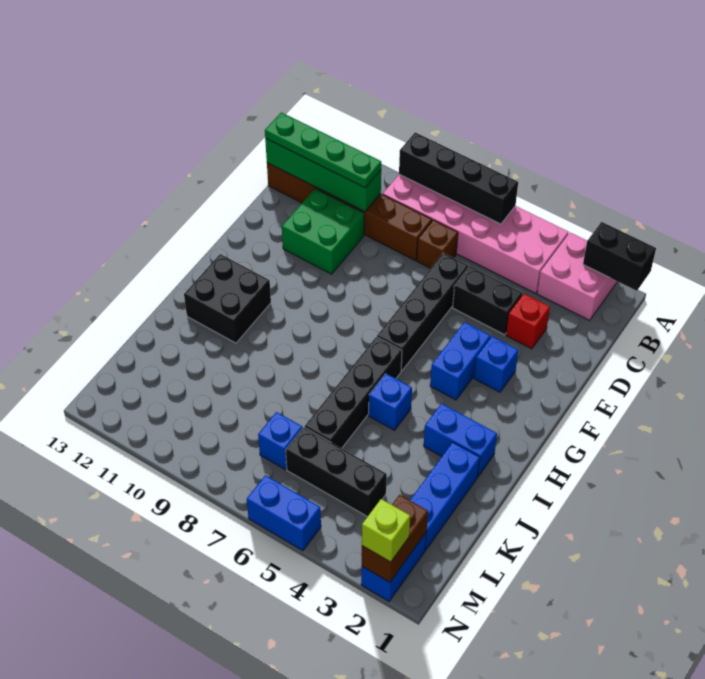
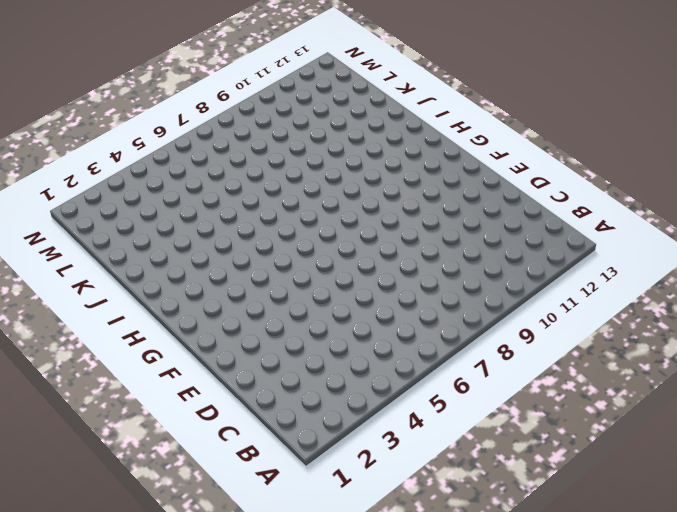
none -> pink brick A2:B3 level 1
none -> pink brick A4:B9 level 1
none -> brown brick C7 level 1

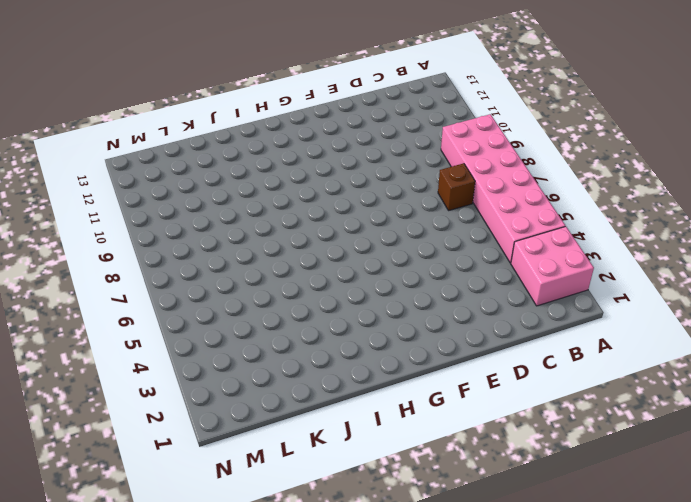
none -> brown brick C8:C13 level 1
none -> red brick D3 level 1
none -> black brick D4:D5 level 1

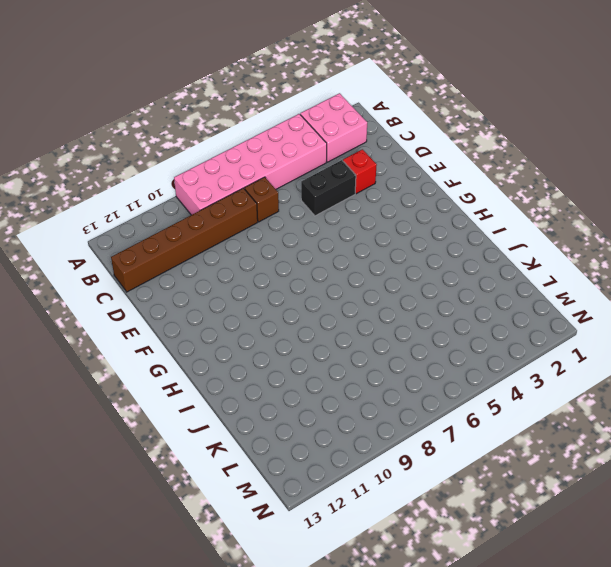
none -> black brick D6:G6 level 1
none -> green brick D10:E11 level 1
none -> blue brick F3 level 1

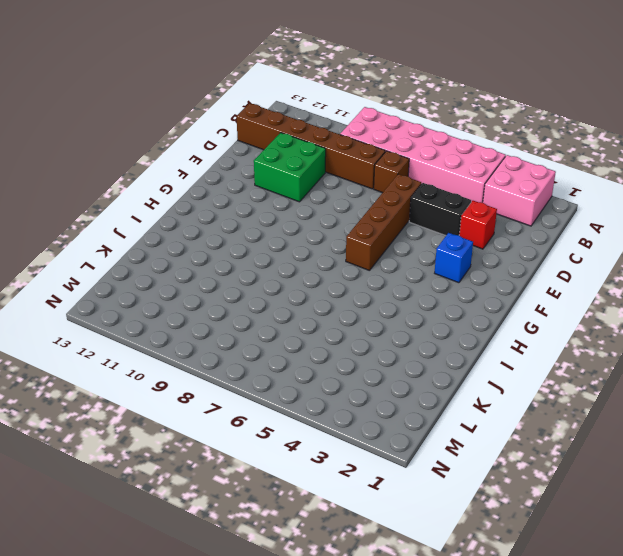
brown brick D6:G6 level 1 -> black brick D6:G6 level 1
none -> blue brick F4:G4 level 1
none -> black brick H6:K6 level 1
none -> black brick H11:I12 level 1

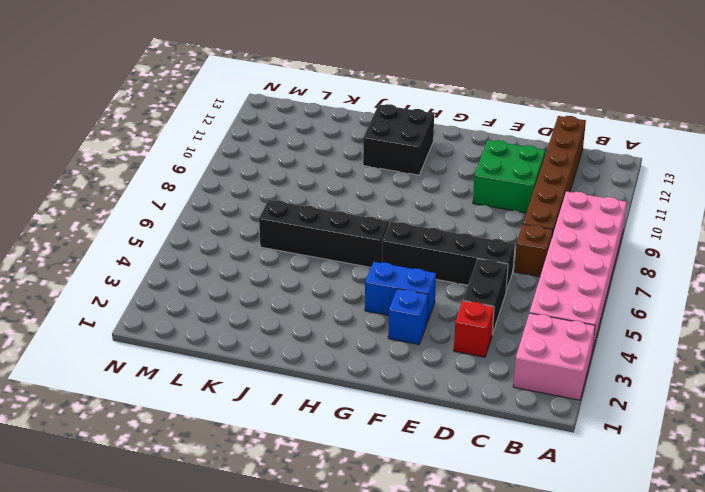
none -> blue brick I2:I3 level 1
none -> blue brick I5 level 1
none -> blue brick J2:L2 level 1

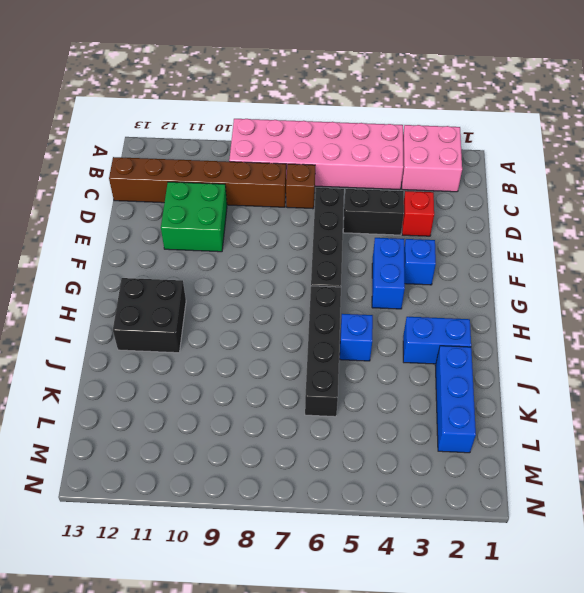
none -> black brick L4:L6 level 1
none -> blue brick L7 level 1
none -> blue brick M2:N2 level 1

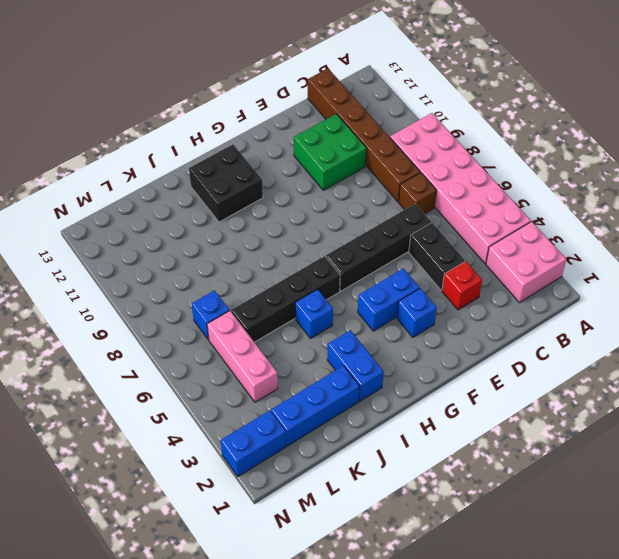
pink brick L4:L6 level 1 -> black brick L4:L6 level 1
none -> blue brick N5:N6 level 1
none -> black brick A1:A2 level 2
none -> black brick A6:A9 level 2

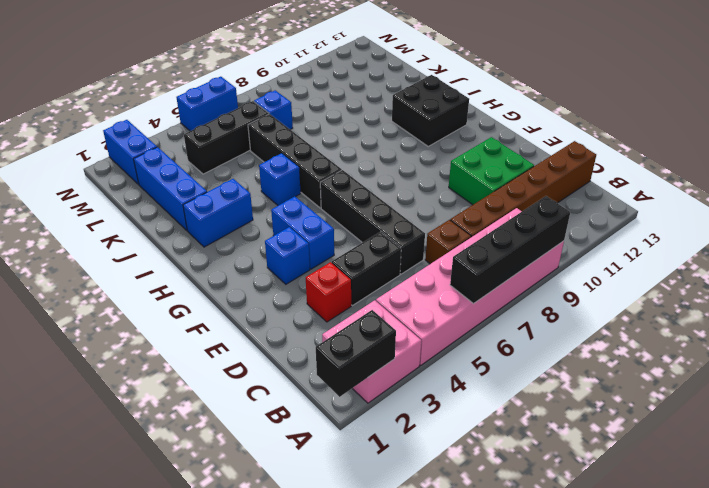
none -> green brick C10:C13 level 2
none -> brown brick M2:N2 level 2
none -> green plate C10:C13 level 3

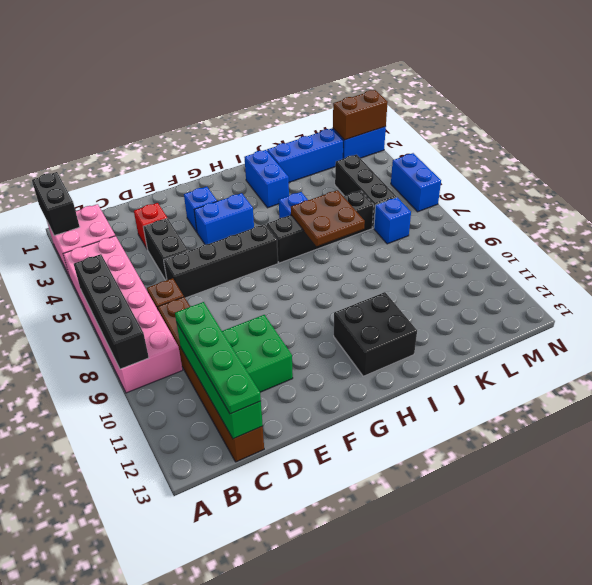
brown plate I6:J7 level 2 -> none
none -> lime brick N2 level 3

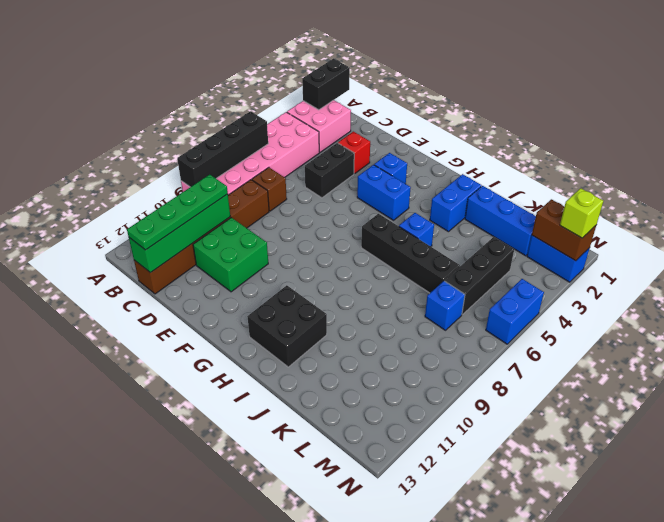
none -> black brick D6:G6 level 1

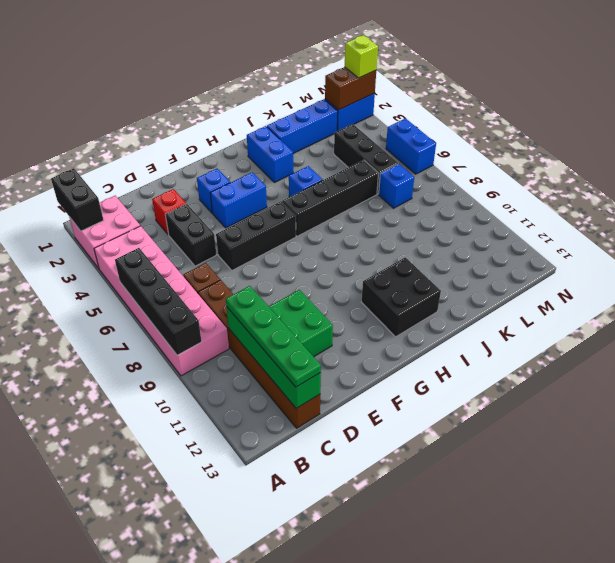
black brick E6:G6 level 1 -> black brick D6:G6 level 1

